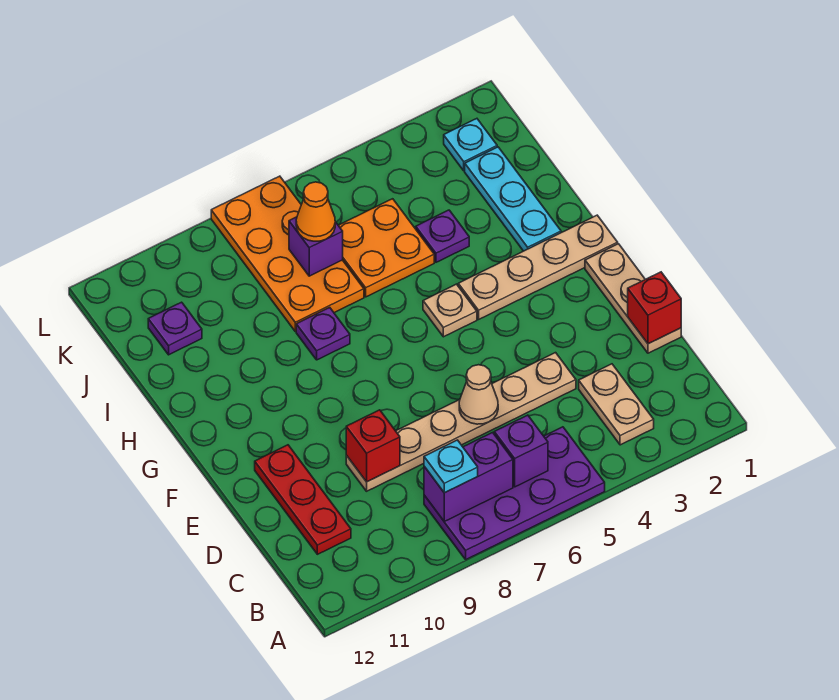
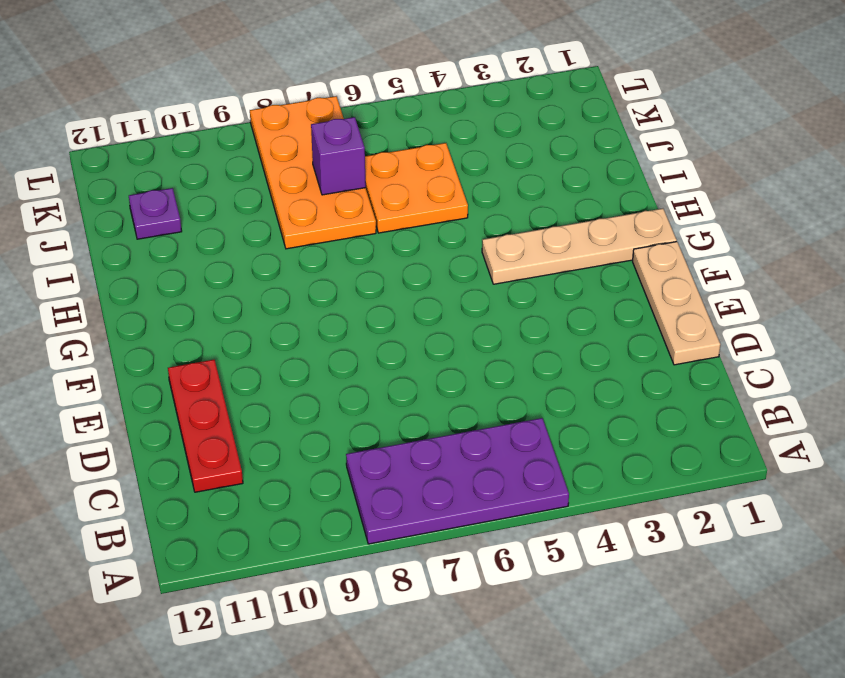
none -> tan plate B3:C3 level 1
none -> tan plate D4:D9 level 1
none -> tan plate G5 level 1

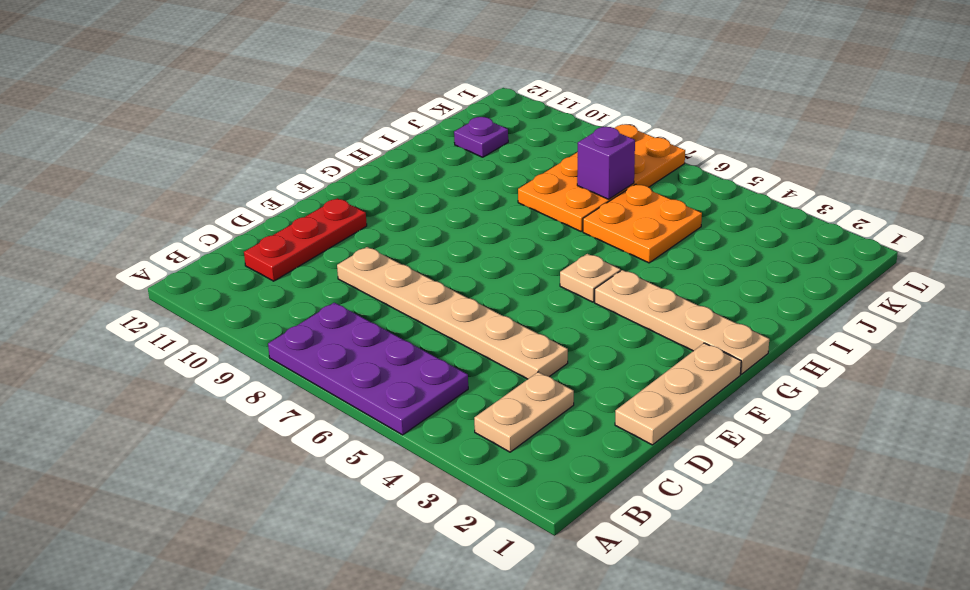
none -> cyan plate H2:J2 level 1
none -> purple plate H8 level 1
none -> purple plate I4 level 1

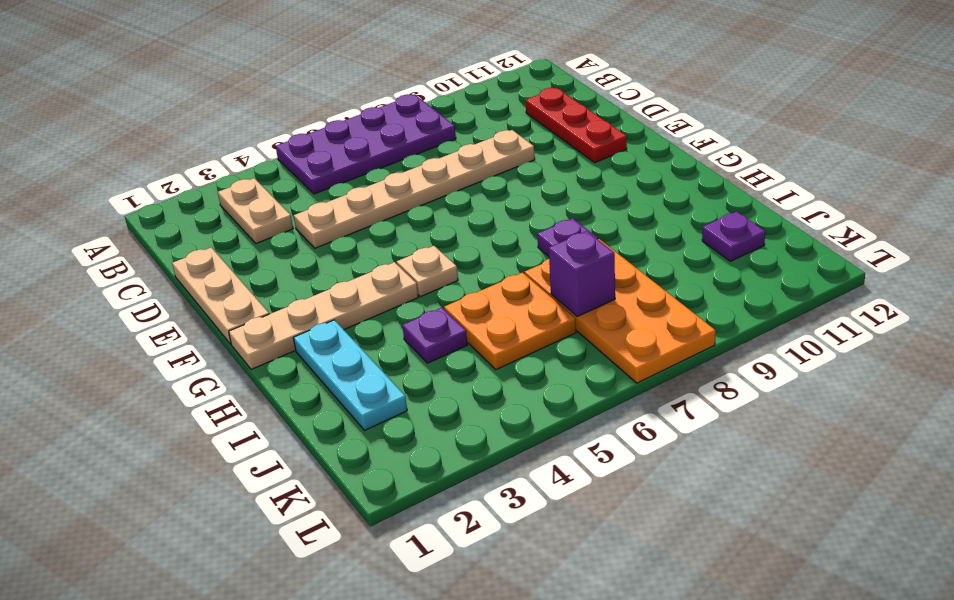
none -> cyan plate K2 level 1
none -> purple brick B6 level 2
none -> purple brick B7:B8 level 2

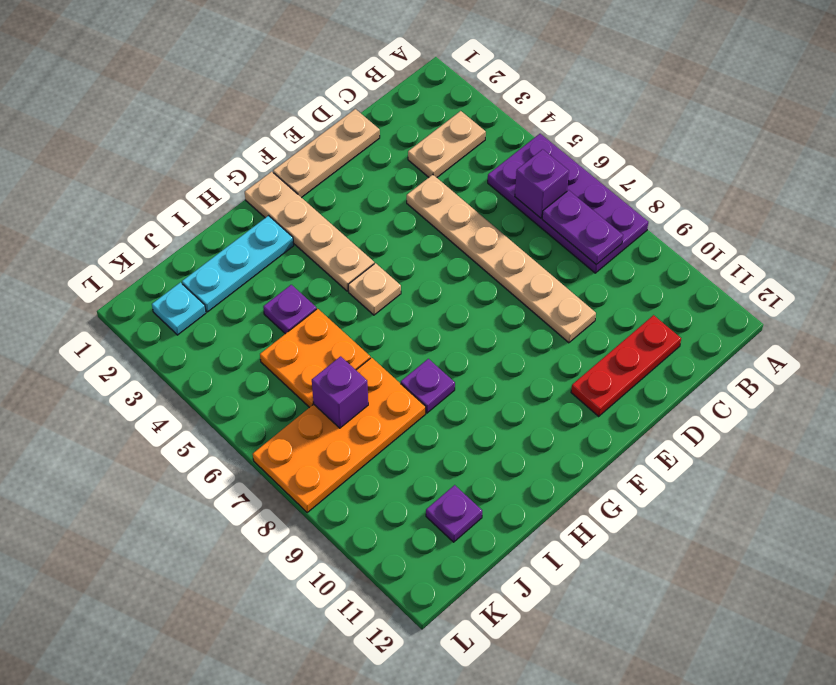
purple plate B7:B8 level 2 -> purple brick B7:B8 level 2
none -> red brick D1 level 2
none -> tan cone D6 level 2
none -> red brick D9 level 2

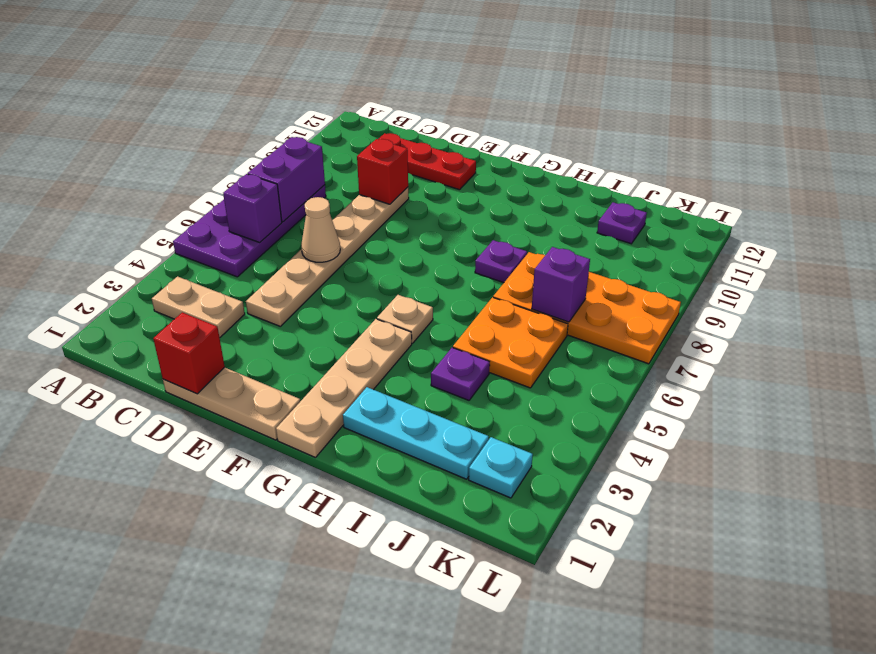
none -> cyan plate B8 level 3
none -> orange cone J7 level 3

